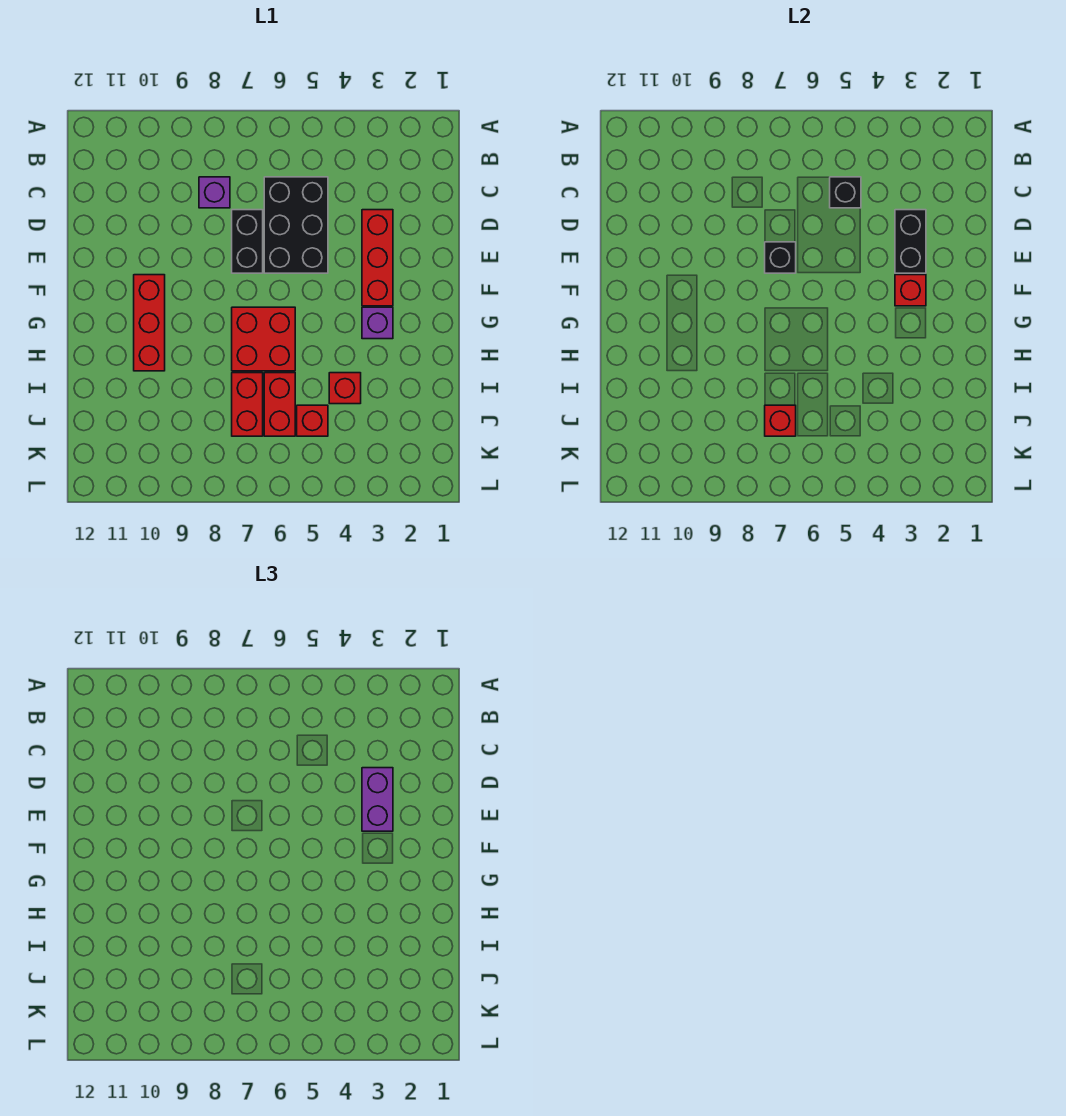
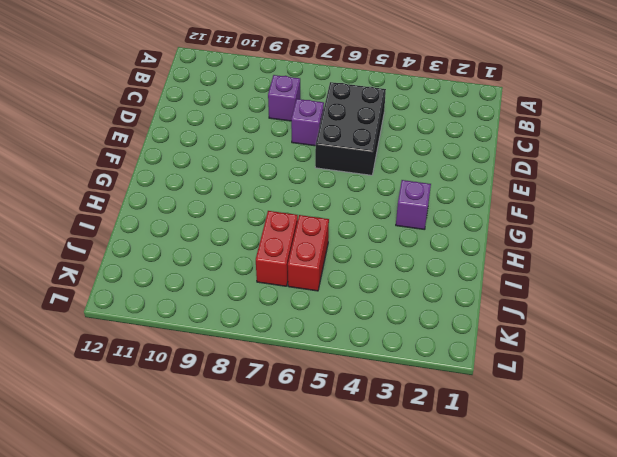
purple brick D7 level 1 -> black brick D7:E7 level 1
none -> red brick D3:F3 level 1
none -> red brick F10:H10 level 1
none -> red brick G6:H7 level 1

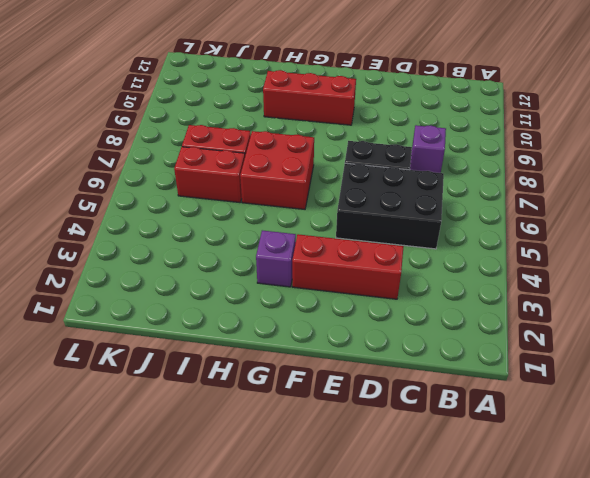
none -> red brick I4 level 1
none -> red brick J5 level 1
none -> black brick C5 level 2

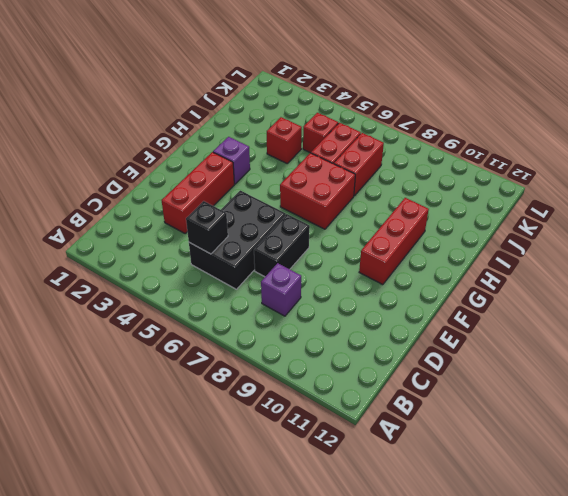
none -> black brick D3:E3 level 2
none -> black brick E7 level 2
none -> red brick F3 level 2

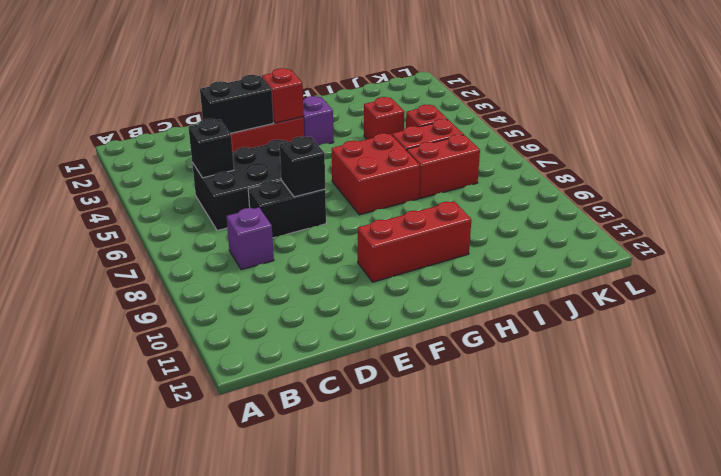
none -> red brick J7 level 2
none -> purple brick D3:E3 level 3

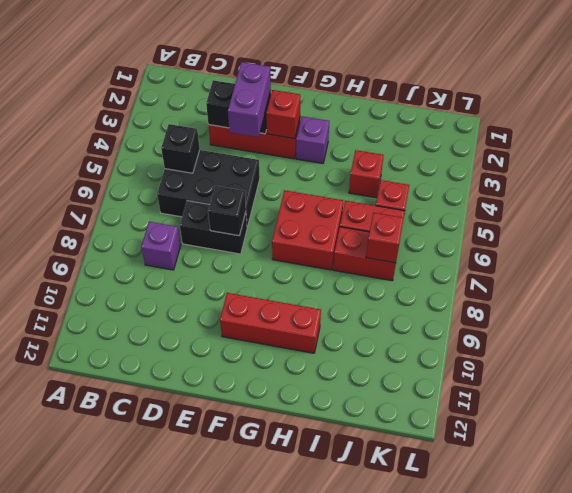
purple brick E3:E4 level 3 -> purple brick D3:E3 level 3

